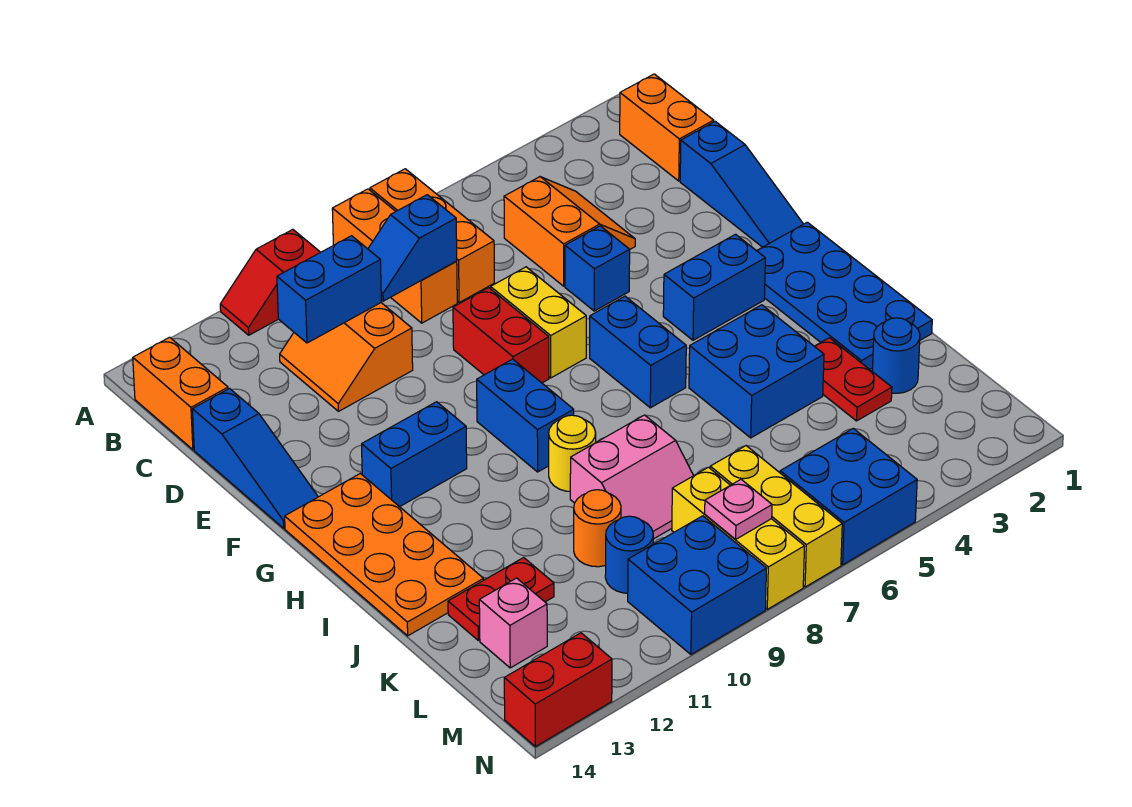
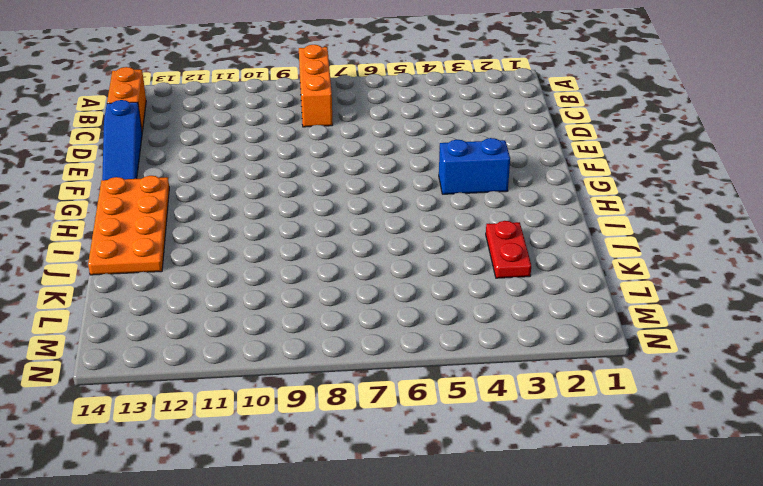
none -> orange brick A7:C7 level 1
none -> red slope A10:A11 level 1 top 10
none -> orange brick B1:C1 level 1
none -> orange slope C4:D5 level 1 top 5

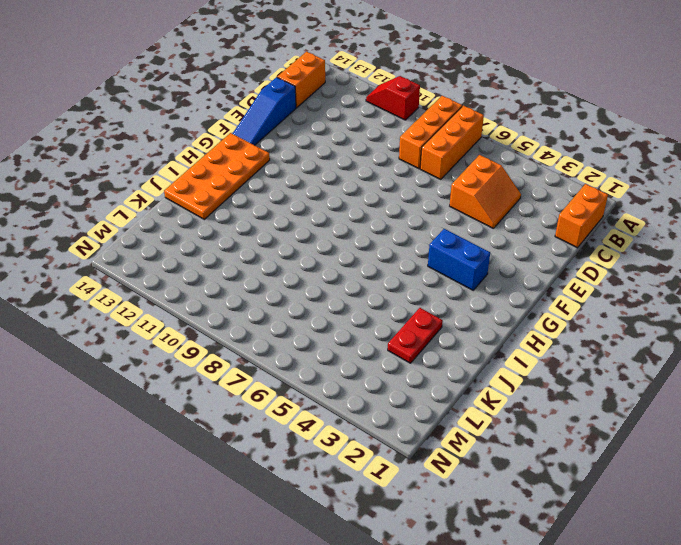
none -> orange slope C10:D11 level 1 top 10
none -> blue slope D1:F1 level 1 top D
none -> blue brick E5 level 1
none -> yellow brick E7:F7 level 1

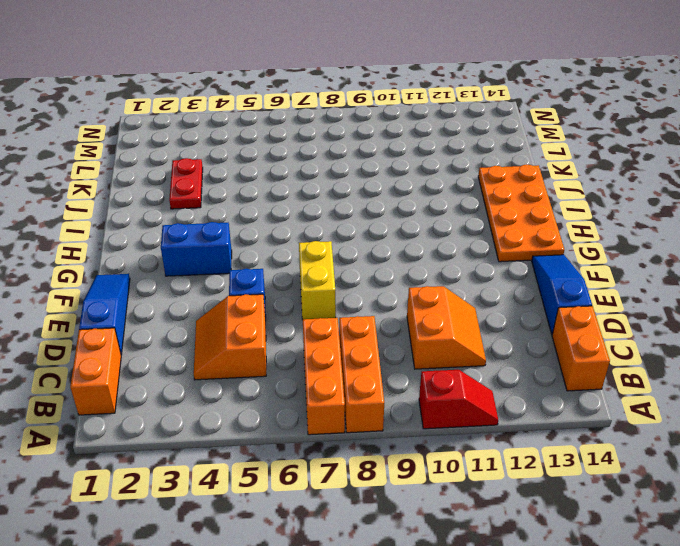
none -> red brick E8:F8 level 1
none -> blue plate G1:J2 level 1
none -> blue brick G6:H6 level 1
none -> blue brick G9:H9 level 1

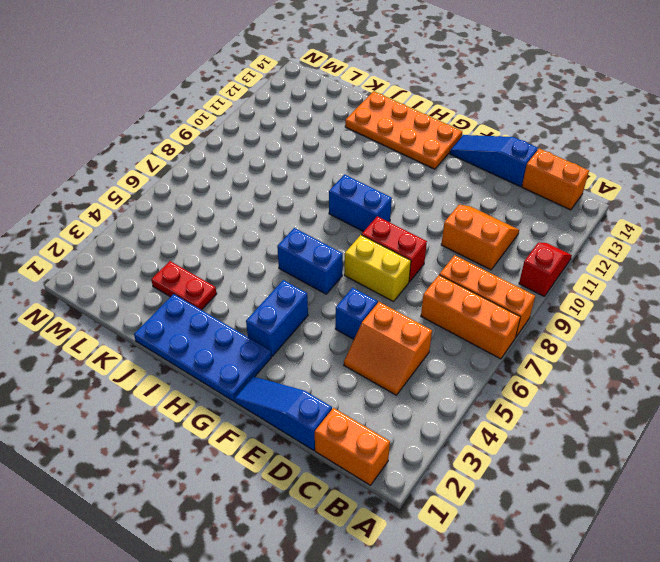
none -> blue brick G11:G12 level 1
none -> blue brick I4:J5 level 1
none -> yellow round brick I9 level 1
none -> pink slope J8:K9 level 1 top J

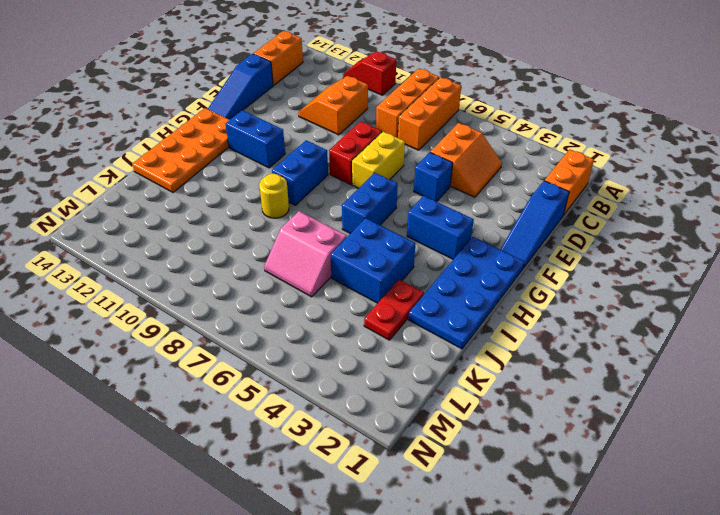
pink slope J6:K7 level 1 top J -> pink slope J8:K9 level 1 top J
none -> blue round brick K2 level 1
none -> orange round brick K10 level 1
none -> red plate K12:K13 level 1
none -> yellow brick L7:N7 level 1

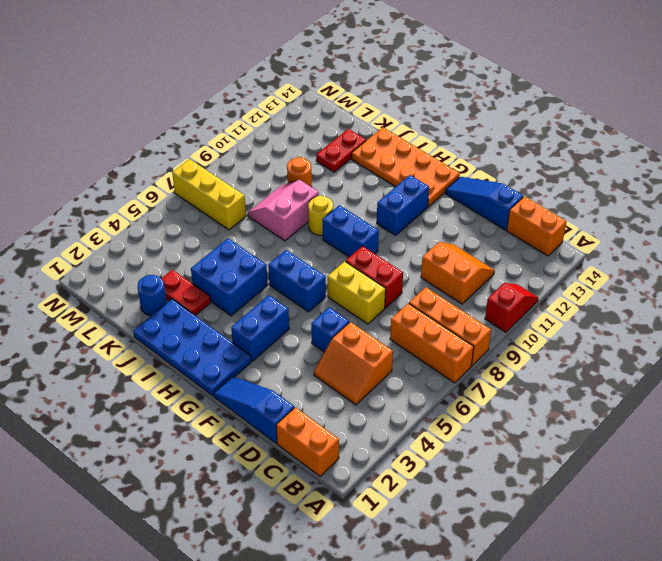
none -> yellow brick L8:N8 level 1
none -> blue round brick L10 level 1
none -> pink brick L13 level 1
none -> blue brick M5:N6 level 1

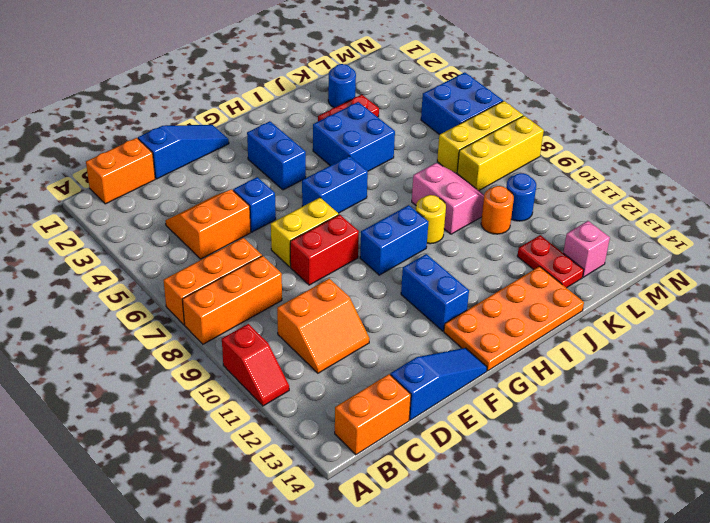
none -> blue plate G1:J2 level 1
none -> blue brick M9:N10 level 1
none -> red brick N13:N14 level 1
none -> blue slope C8:C9 level 2 top 8

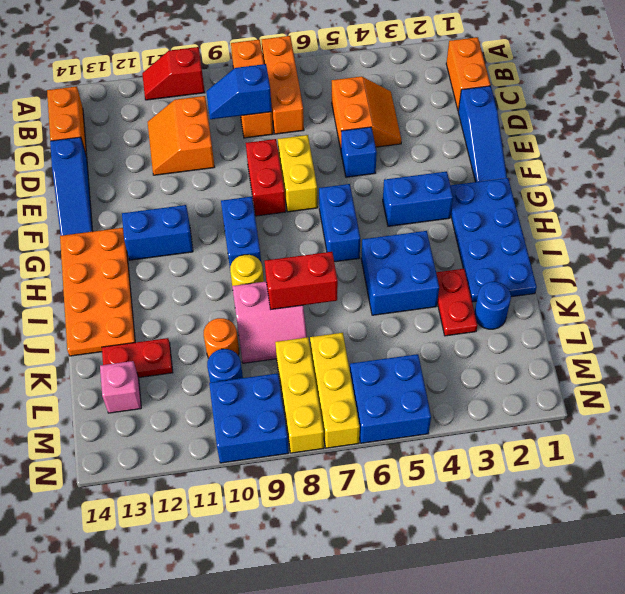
red brick J7:J8 level 2 -> red brick N13:N14 level 1
none -> blue brick C10:C11 level 2
none -> pink plate M8 level 2

